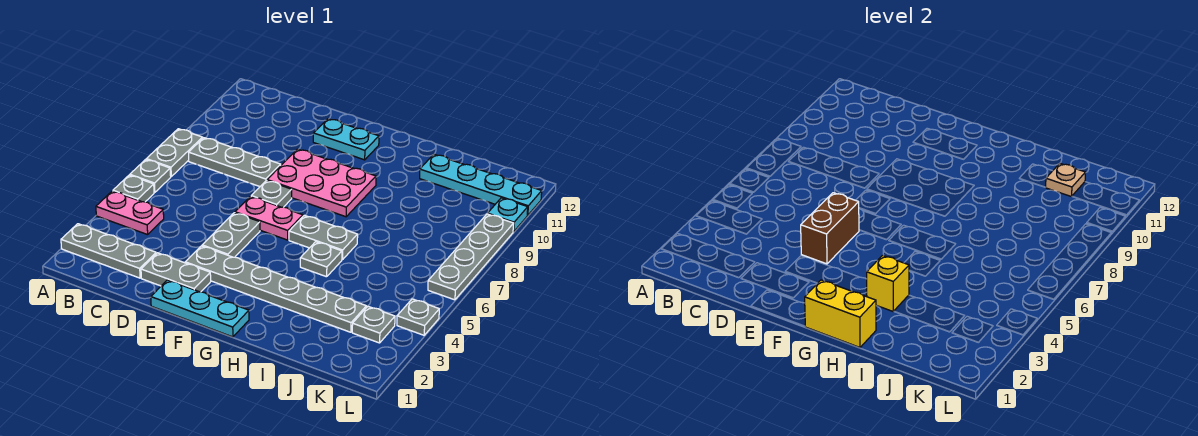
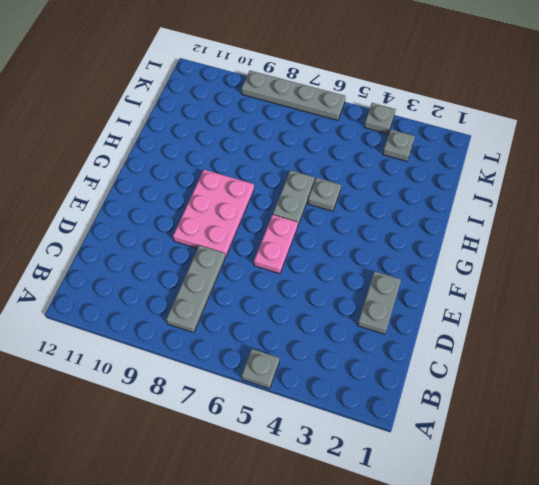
none -> grey plate A2:C2 level 1
none -> pink plate A4:B4 level 1
none -> grey plate A6 level 1

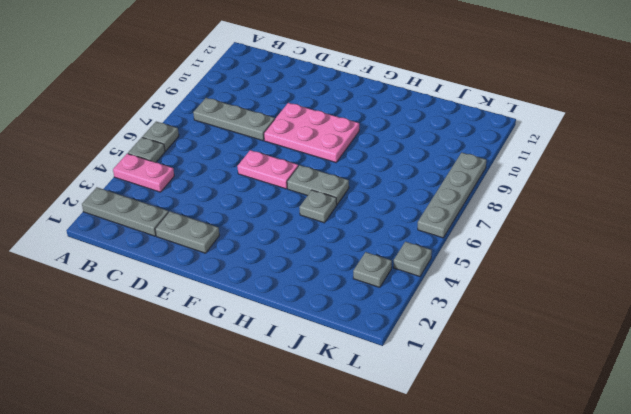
none -> grey plate A7:A8 level 1
none -> cyan plate E1:G1 level 1
none -> grey plate E3:J3 level 1

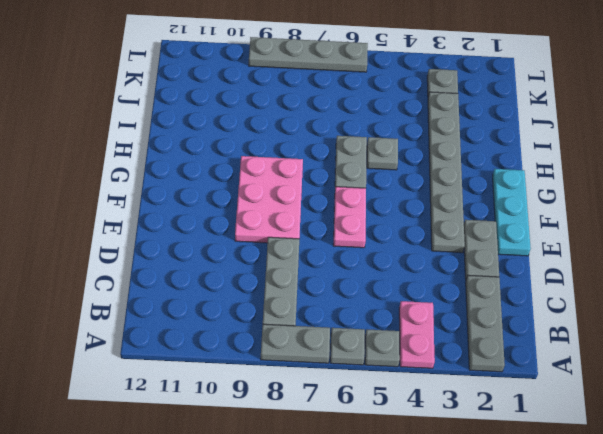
none -> grey plate E4:E5 level 1
none -> grey plate E7 level 1
none -> cyan plate E11:F11 level 1

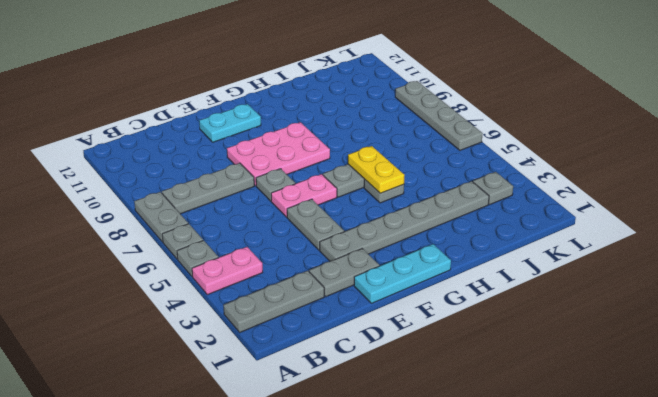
yellow plate H5:H6 level 2 -> none
none -> cyan plate I11:L11 level 1
none -> grey plate L4 level 1
none -> cyan plate L10 level 1

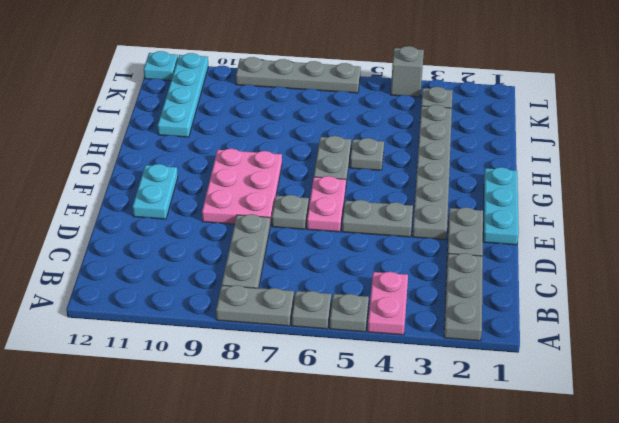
grey brick L4 level 1 -> grey plate L4 level 1
cyan plate L12 level 1 -> cyan plate L10 level 1
none -> brown brick E4:E5 level 2
none -> yellow brick G1:H1 level 2
none -> yellow brick H3 level 2

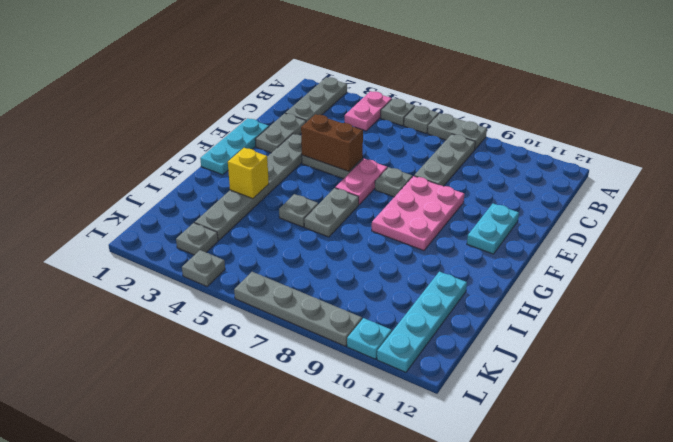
none -> yellow brick G1:H1 level 2
none -> tan plate J11 level 2

